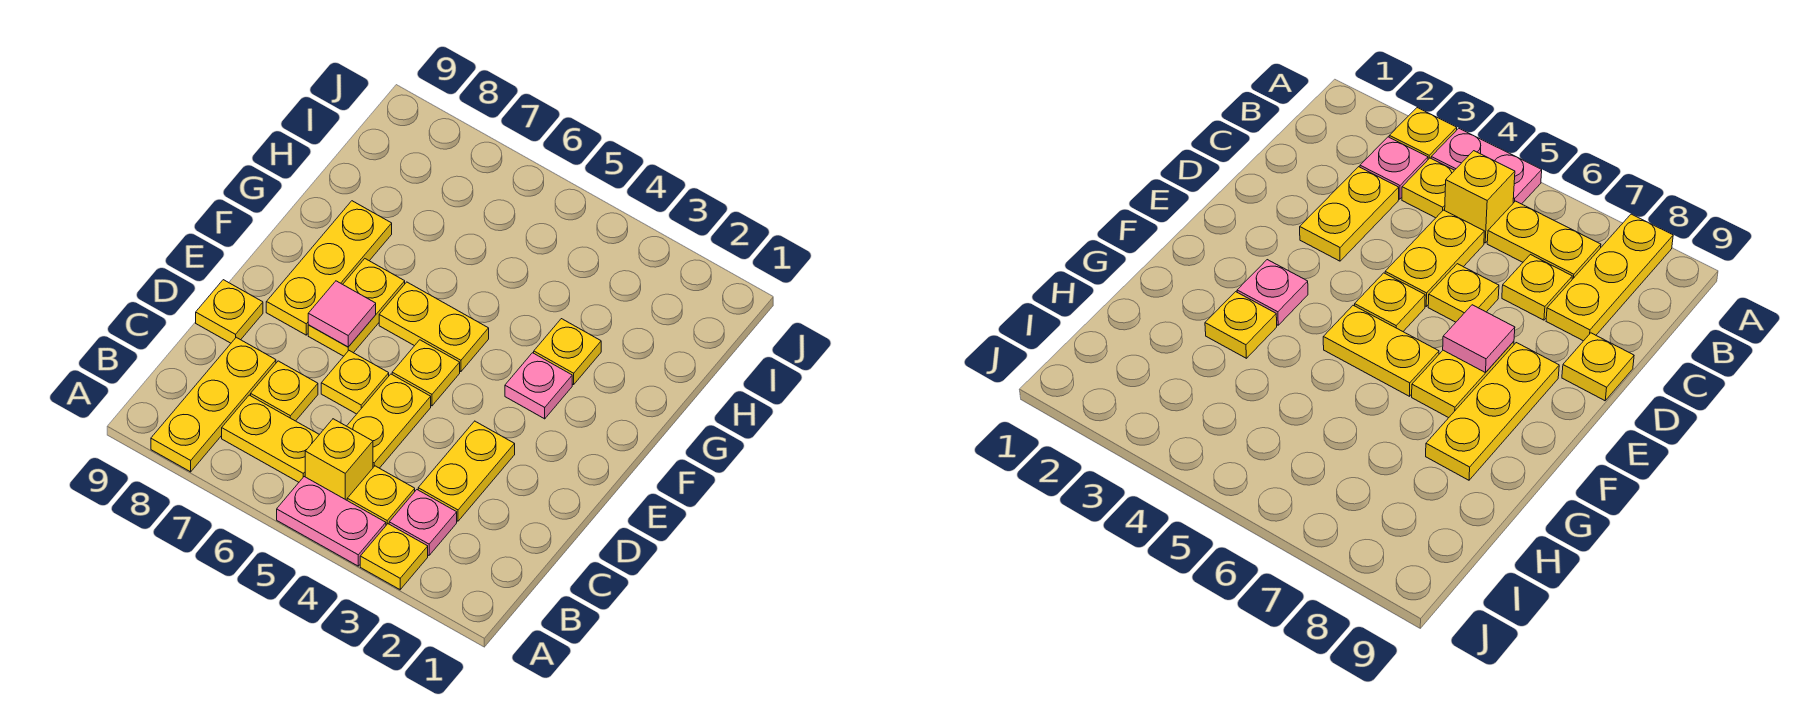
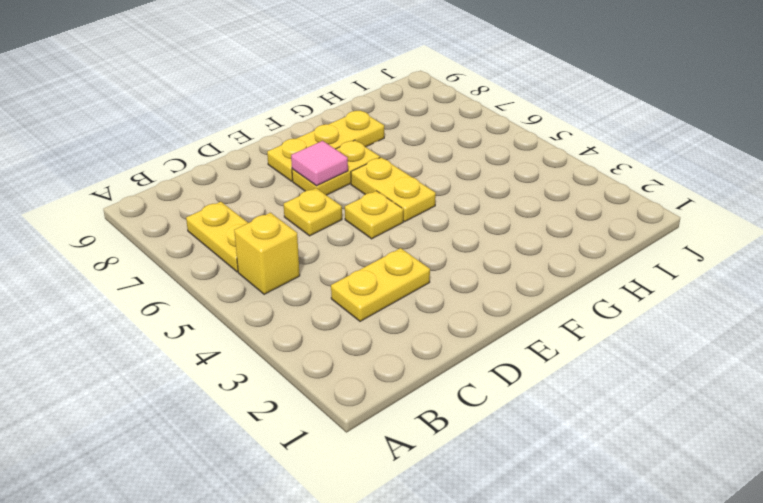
none -> yellow plate A3 level 1
none -> pink plate A4:A5 level 1
none -> yellow plate A8:C8 level 1

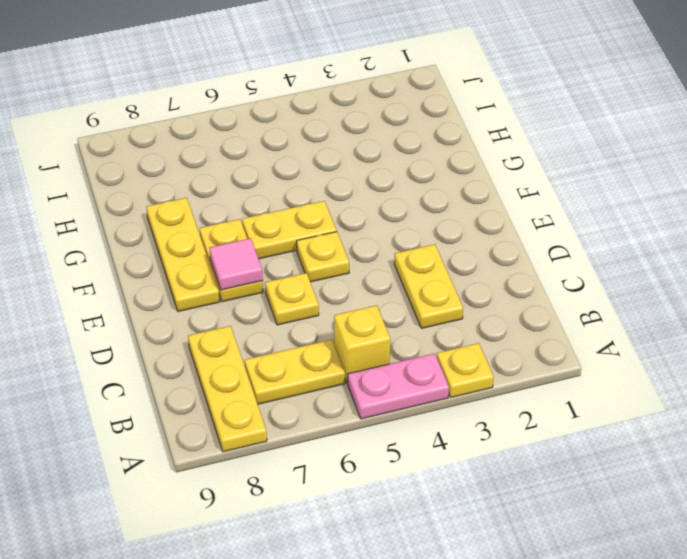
none -> pink plate B3 level 1
none -> yellow plate B4 level 1
none -> yellow plate C5:D5 level 1

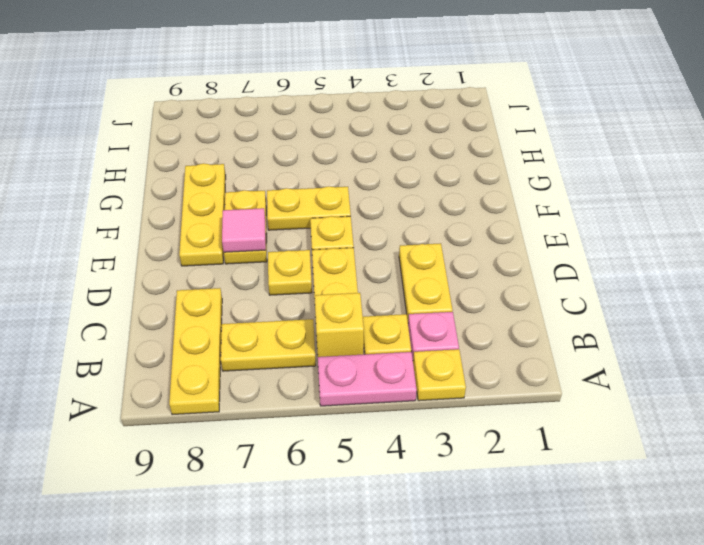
none -> yellow plate C7 level 1
none -> yellow plate D9 level 1
none -> pink plate F3 level 1

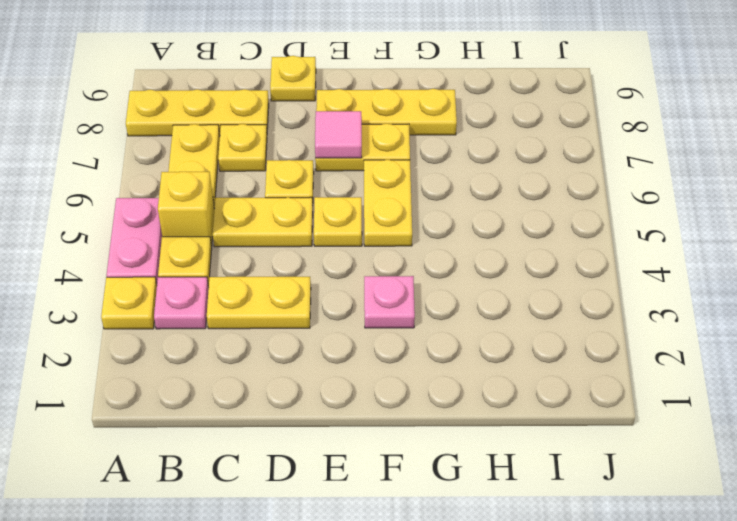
none -> yellow plate G3 level 1

